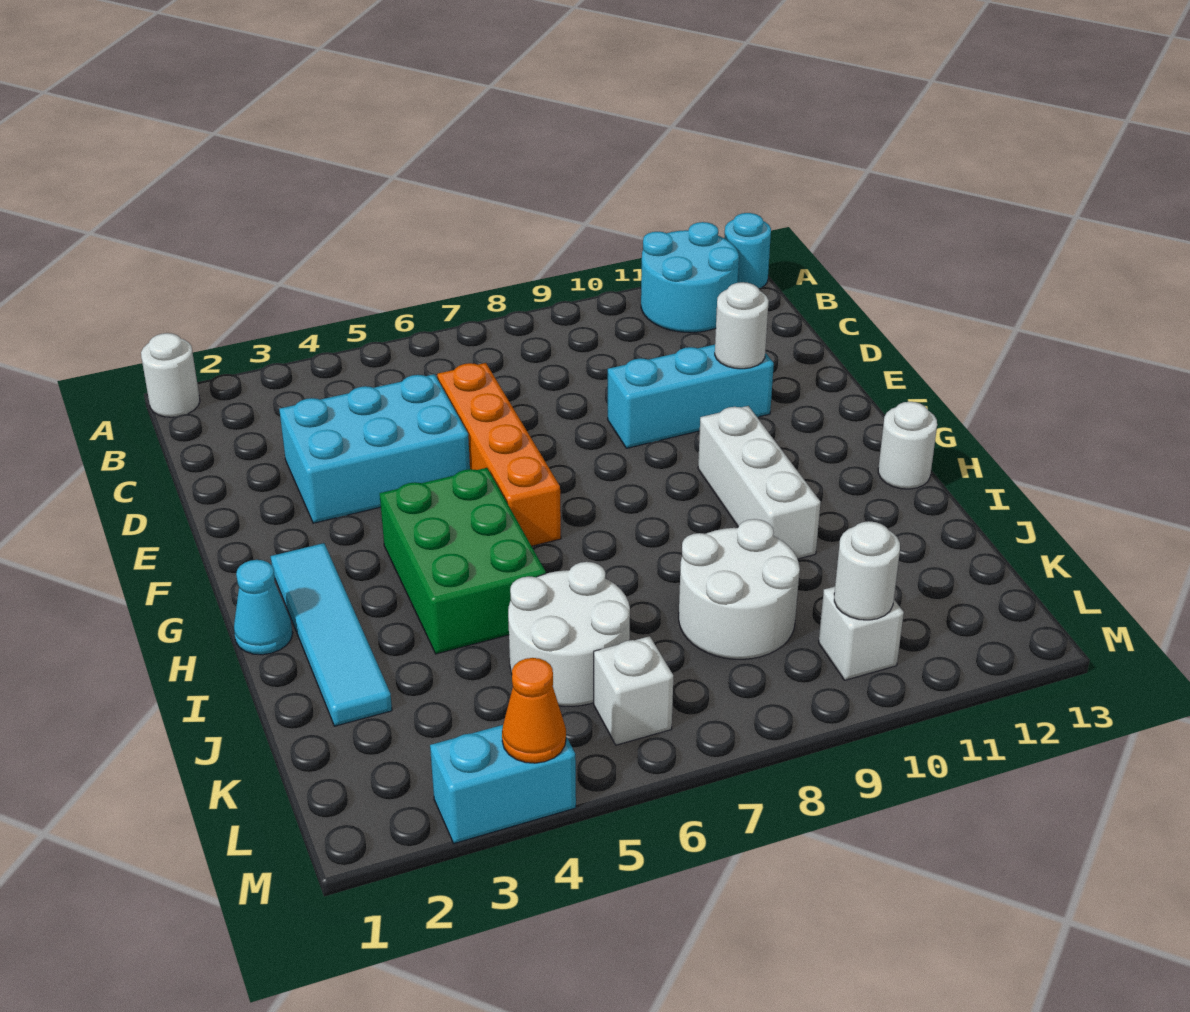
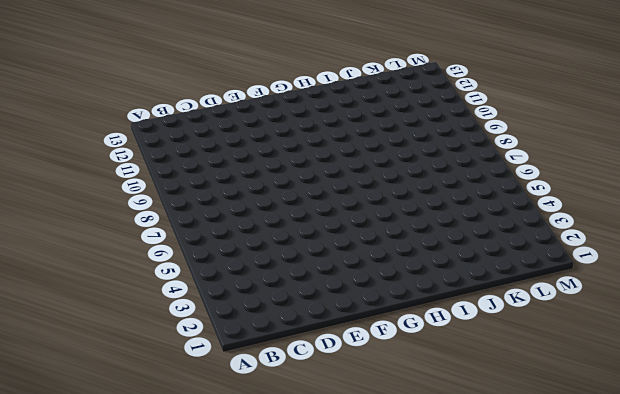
none -> white round brick A1 level 1
none -> cyan round brick A11:B12 level 1
none -> cyan round brick A13 level 1

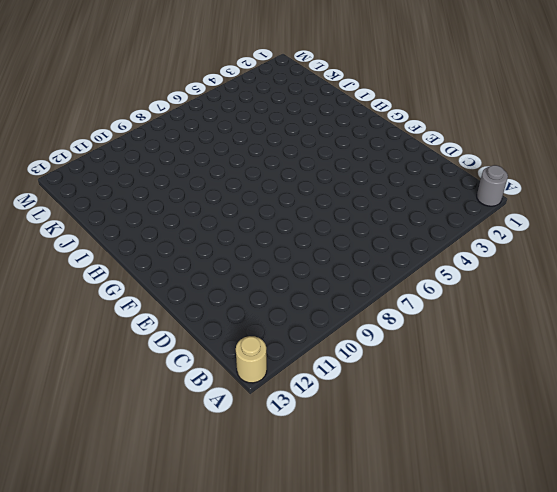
grey round brick A1 level 1 -> white round brick A1 level 1
tan round brick A13 level 1 -> cyan round brick A13 level 1
none -> cyan round brick A11:B12 level 1
none -> cyan brick D3:E5 level 1
none -> orange brick D6:G6 level 1

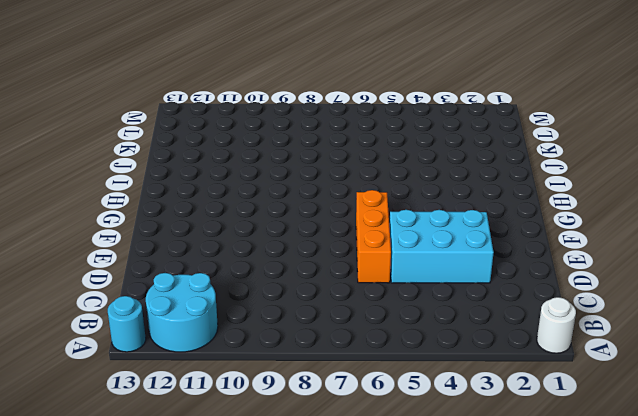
orange brick D6:F6 level 1 -> orange brick D6:G6 level 1
none -> cyan brick E9:E11 level 1
none -> cyan tile G2:J2 level 1
none -> green brick G4:I5 level 1

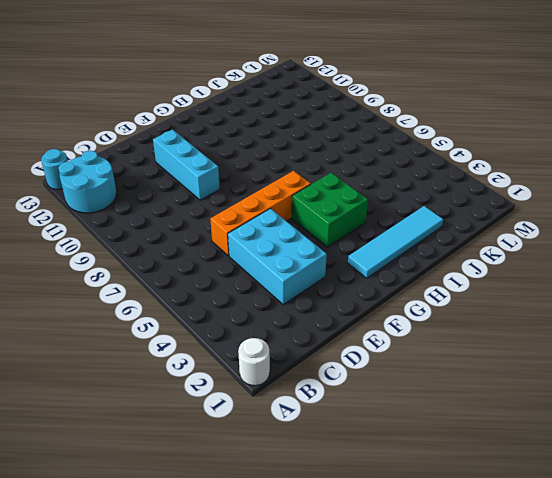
green brick G4:H5 level 1 -> green brick G4:I5 level 1
none -> white brick G10:I10 level 1
none -> cyan cone H1 level 1
none -> white round brick H13 level 1

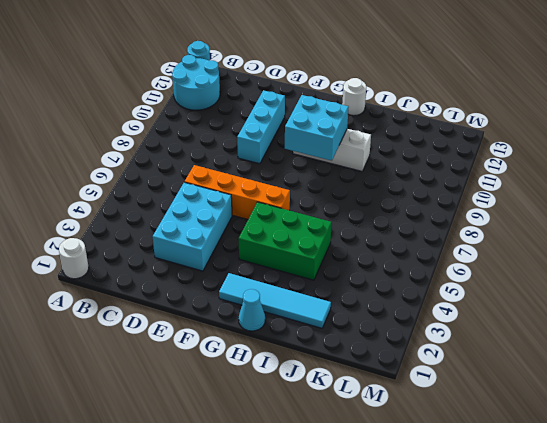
cyan brick G9:H10 level 2 -> none
none -> white round brick J5:K6 level 1
none -> white round brick J8:K9 level 1
none -> white brick L6 level 1

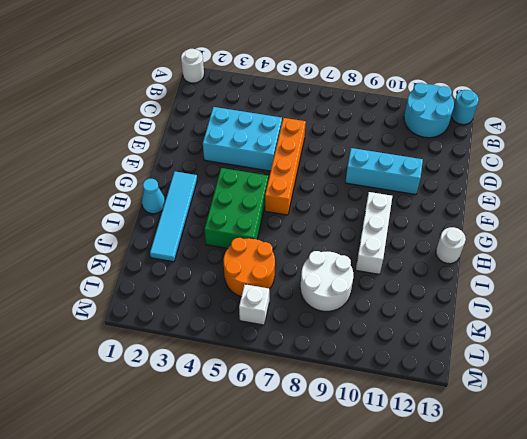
orange round brick J5:K6 level 1 -> white round brick J5:K6 level 1
none -> white brick L10 level 1
none -> cyan brick M3:M4 level 1
none -> white round brick E11 level 2

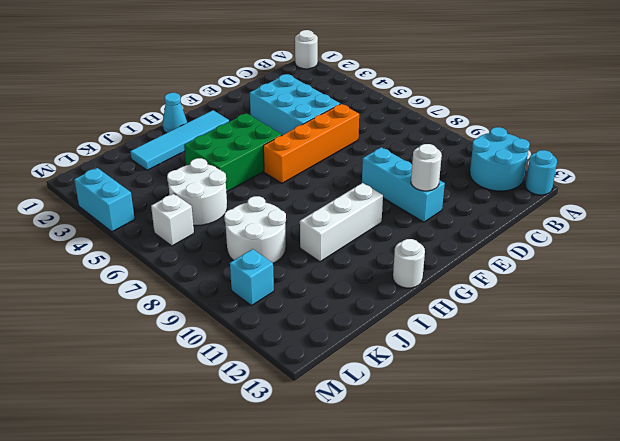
cyan brick L10 level 1 -> white brick L10 level 1
none -> white round brick L10 level 2
none -> orange cone M4 level 2

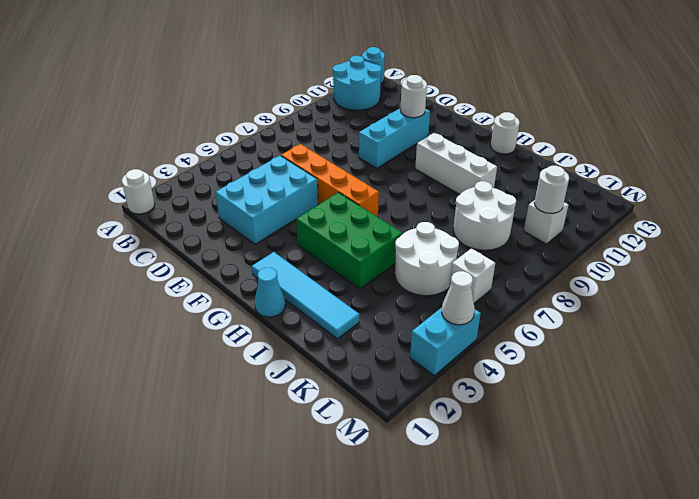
white cone M4 level 2 -> orange cone M4 level 2

